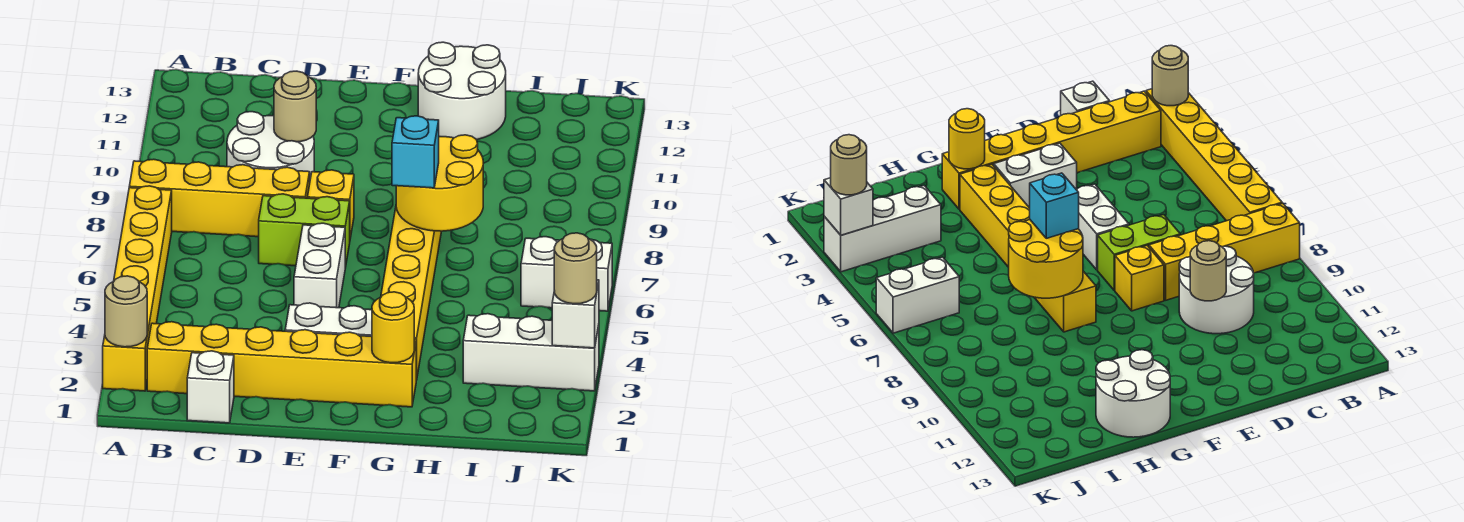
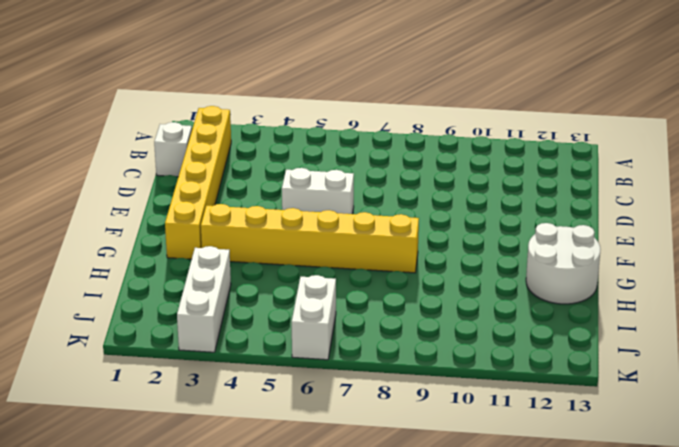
none -> yellow brick A2:A7 level 1
none -> yellow brick A8:D8 level 1
none -> white round brick C9:D10 level 1

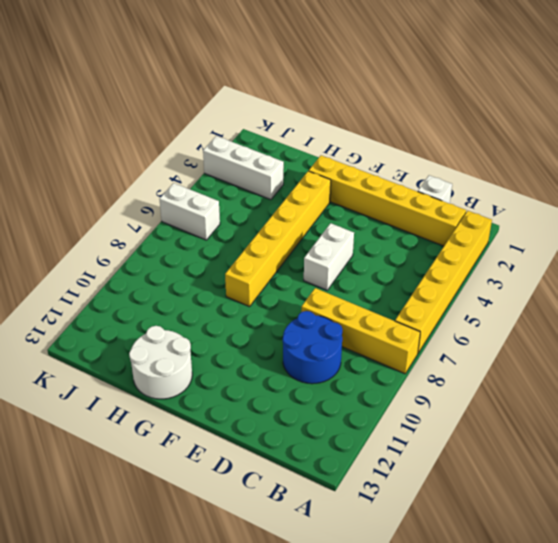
blue round brick C9:D10 level 1 -> white round brick C9:D10 level 1
none -> lime brick D7:E7 level 1
none -> white brick E3:F3 level 1
none -> yellow brick E8 level 1

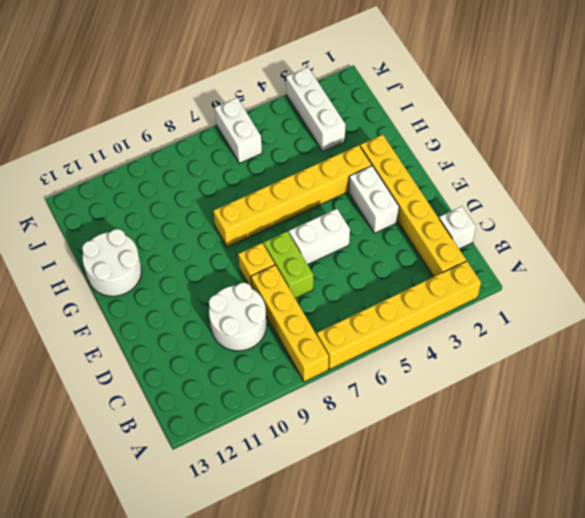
none -> tan round brick A2 level 2
none -> tan round brick D10 level 2
none -> yellow round brick G2 level 2

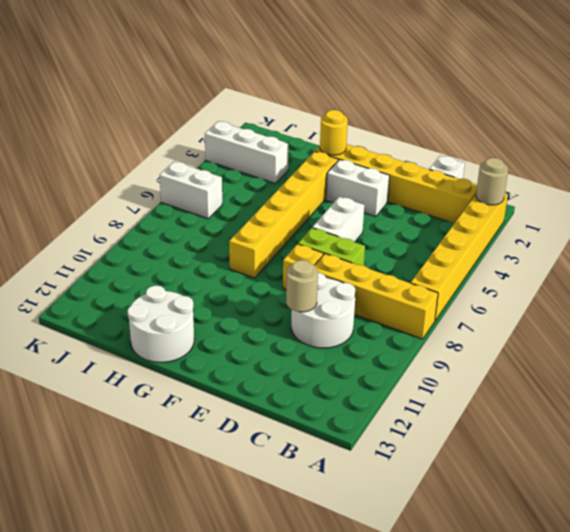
none -> yellow round brick G7:H8 level 2
none -> white brick K3 level 2
none -> cyan brick G7 level 3

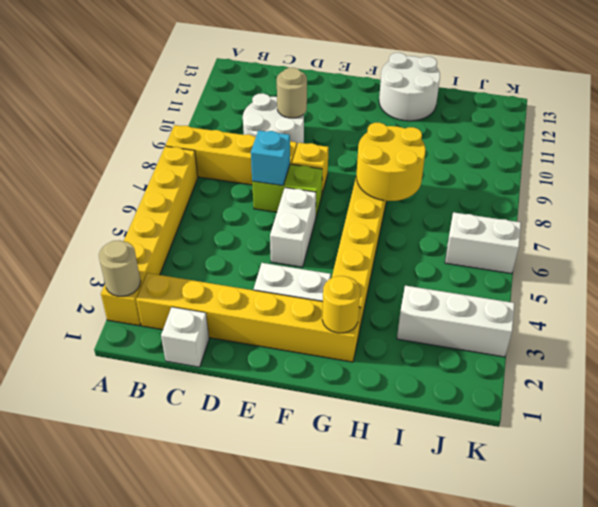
cyan brick D7 level 2 -> cyan brick G7 level 3
none -> white brick K3 level 2
none -> tan round brick K3 level 3

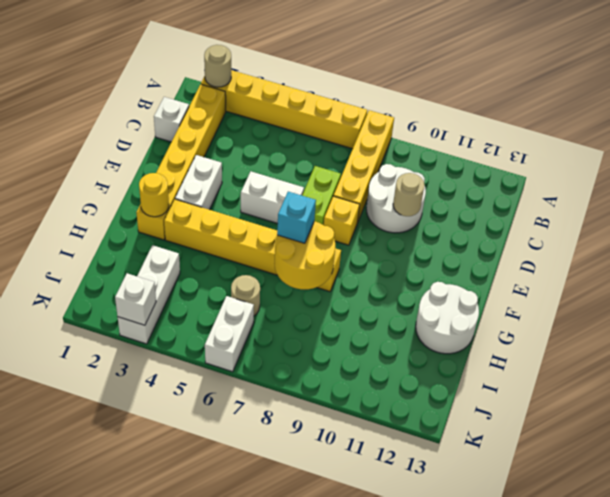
tan round brick I6 level 1 -> tan round brick K3 level 3

